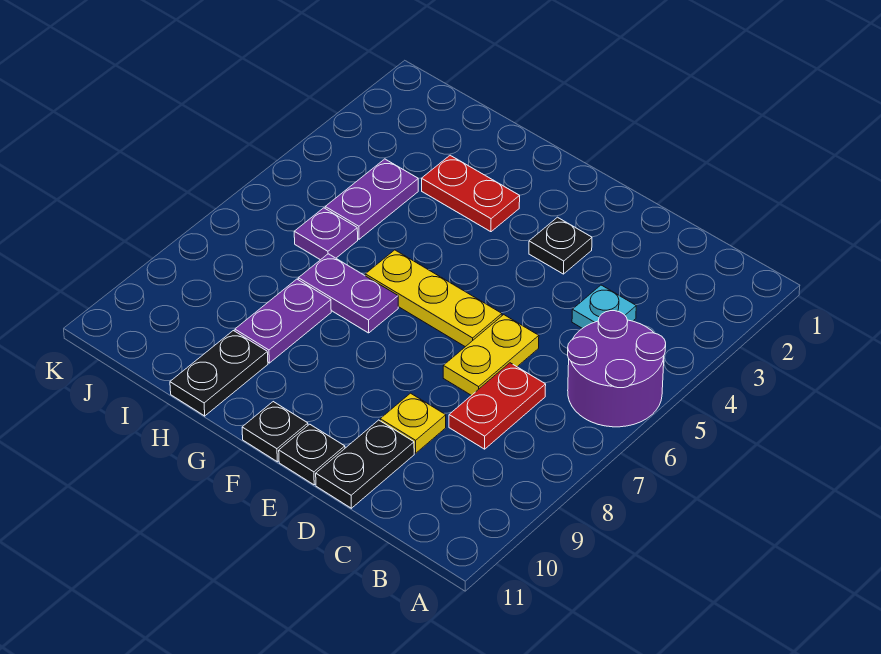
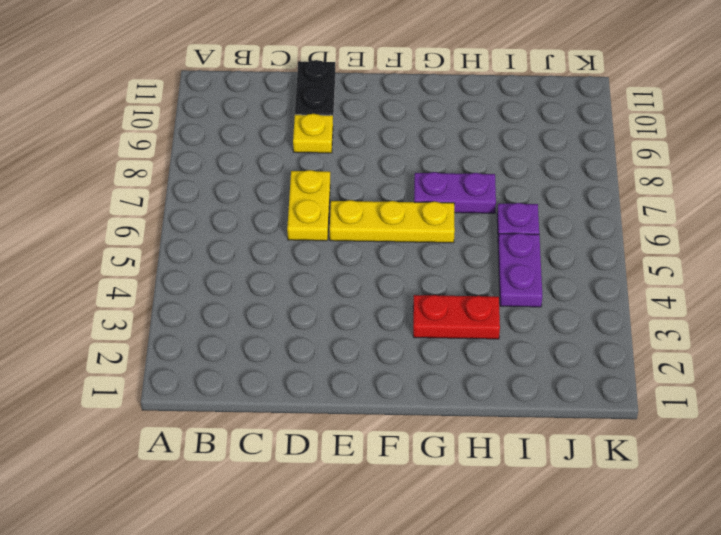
none -> purple round brick A5:B6 level 1
none -> cyan plate C4 level 1
none -> red plate C7:C8 level 1

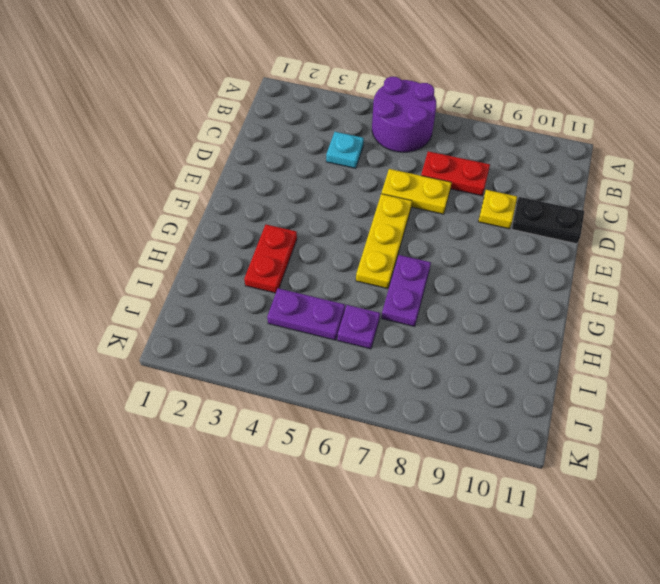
none -> black plate E3 level 1
none -> black plate E11 level 1
none -> black plate F11 level 1

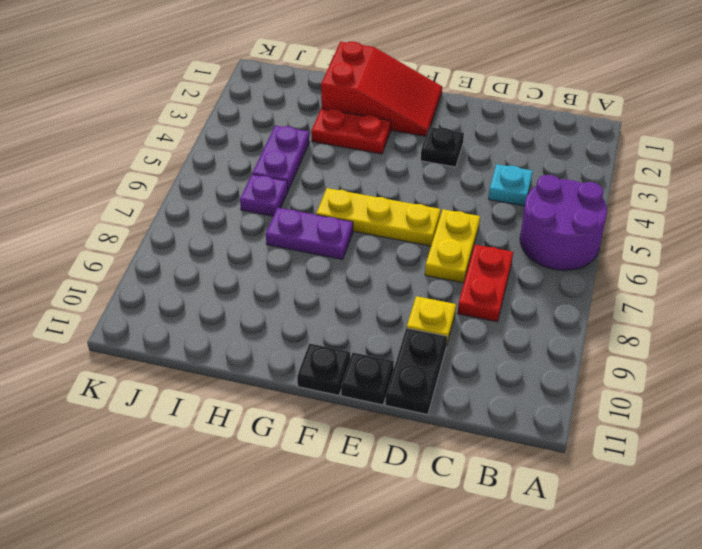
red slope F1:H2 level 1 top H -> none
none -> purple plate H8:H9 level 1
none -> black plate H10:H11 level 1

